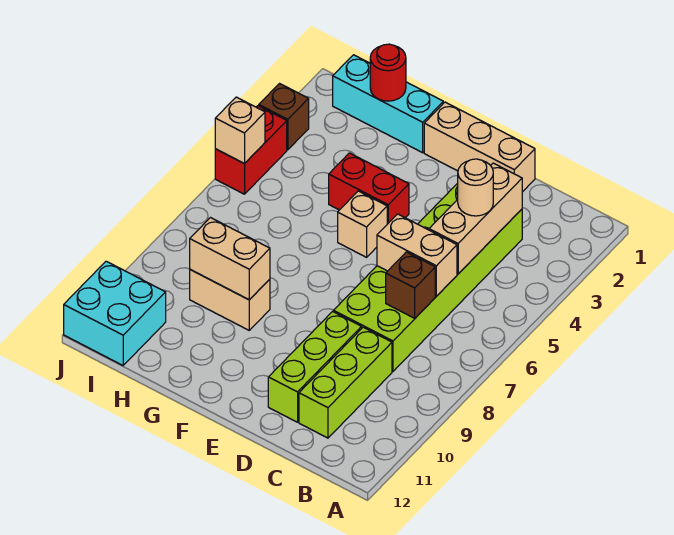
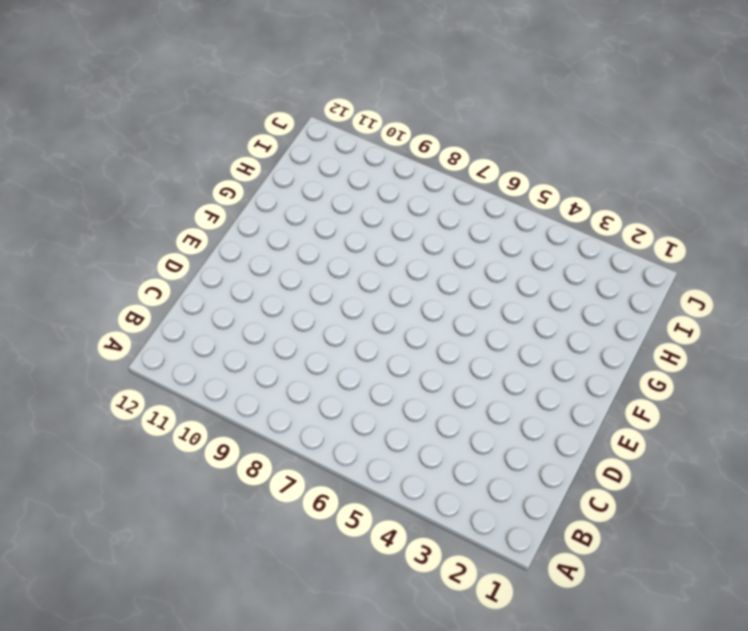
none -> lime brick C3:D8 level 1
none -> lime brick C9:C11 level 1
none -> tan brick D1:F1 level 1

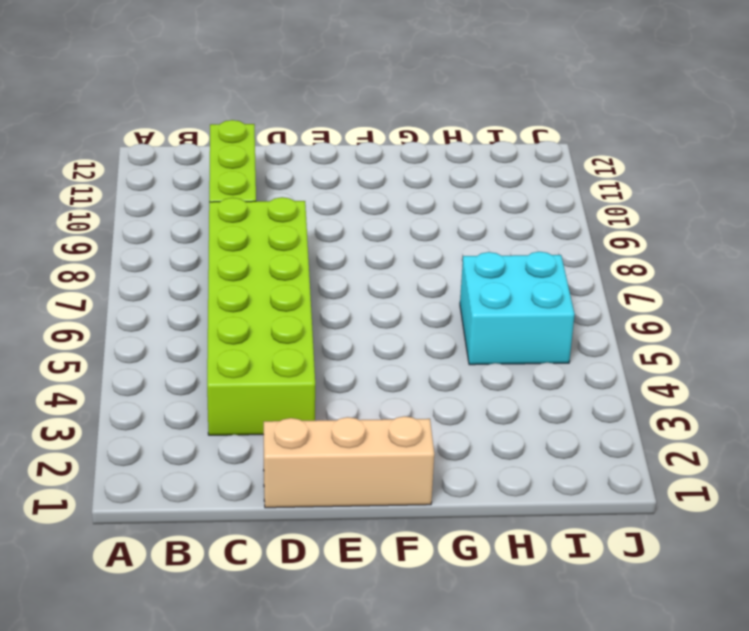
cyan brick H5:I6 level 1 -> cyan brick I11:J12 level 1
none -> lime brick D9:D11 level 1
none -> red brick F4:G4 level 1
none -> tan brick F5 level 1

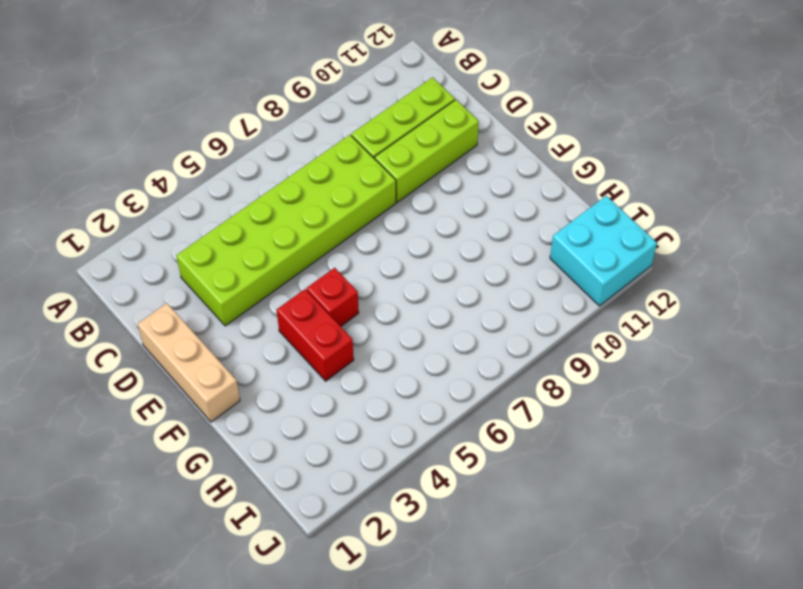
red brick F5 level 1 -> tan brick F5 level 1
none -> cyan brick G1:I1 level 1
none -> tan brick G9:H9 level 1
none -> brown brick J3 level 1

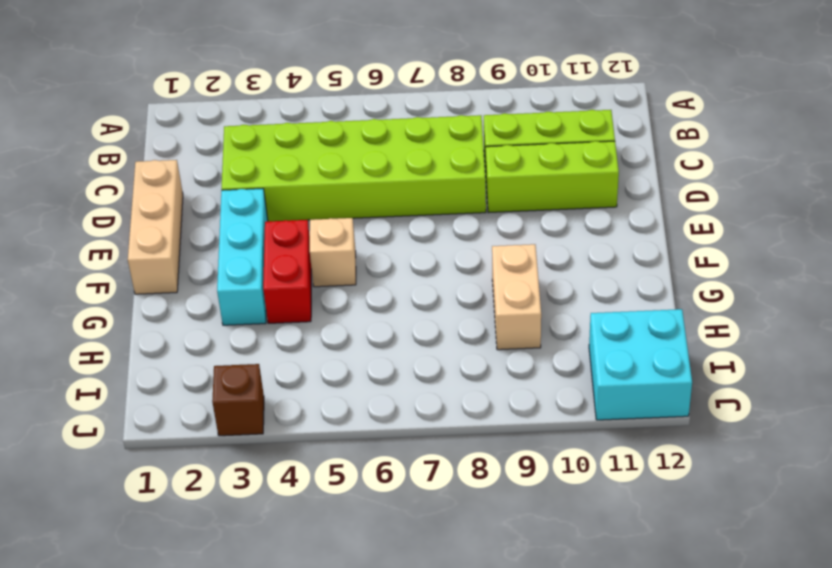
cyan brick E3:G3 level 1 -> cyan brick G1:I1 level 1
none -> red brick J4:J5 level 1
none -> tan brick C3:C5 level 2
none -> tan brick C6:D6 level 2

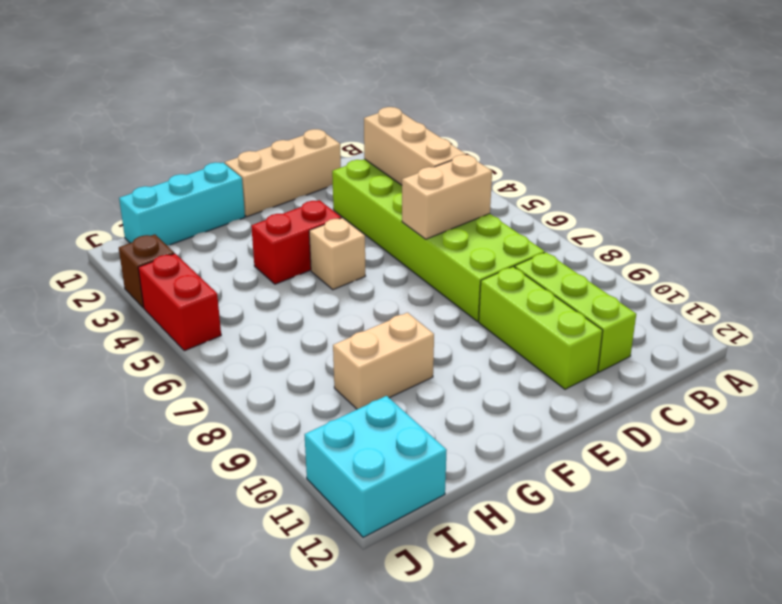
none -> brown brick C7 level 2
none -> tan brick G9:H9 level 2
none -> red round brick H1 level 2

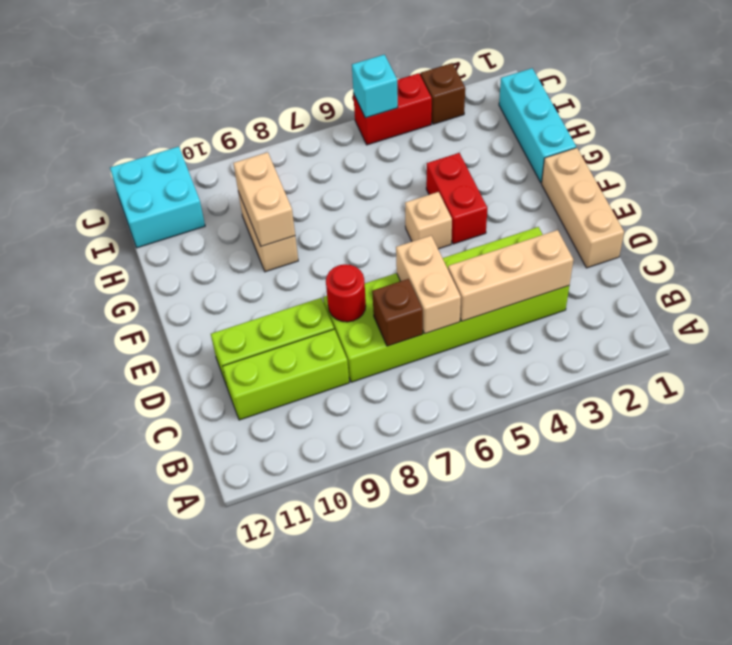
red round brick D8 level 2 -> red round brick H1 level 2
cyan brick J5 level 2 -> tan brick J5 level 2
none -> tan round brick C4 level 3

